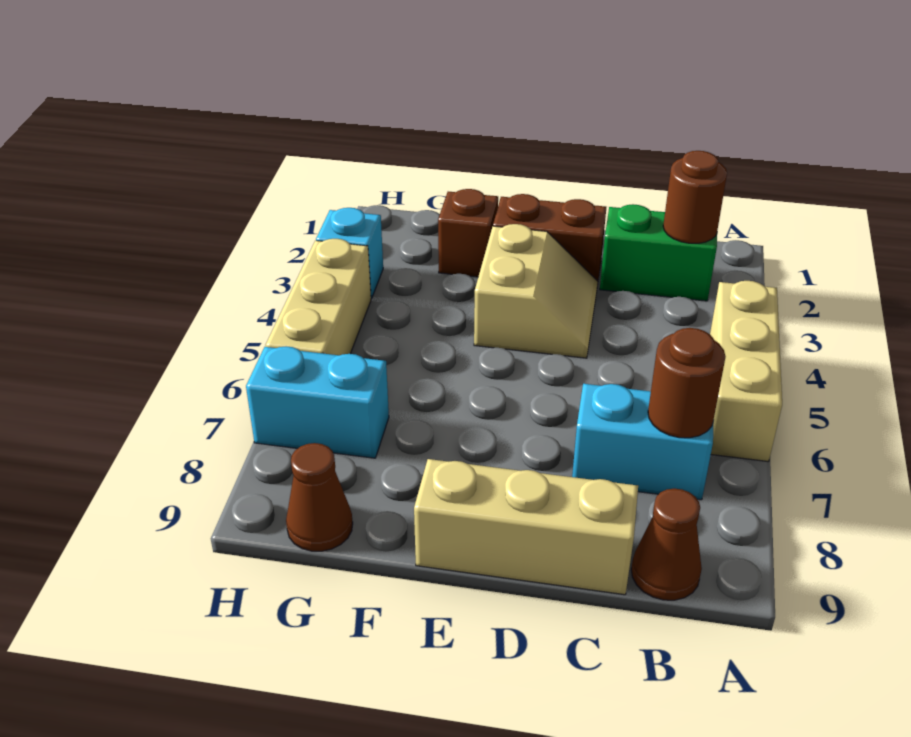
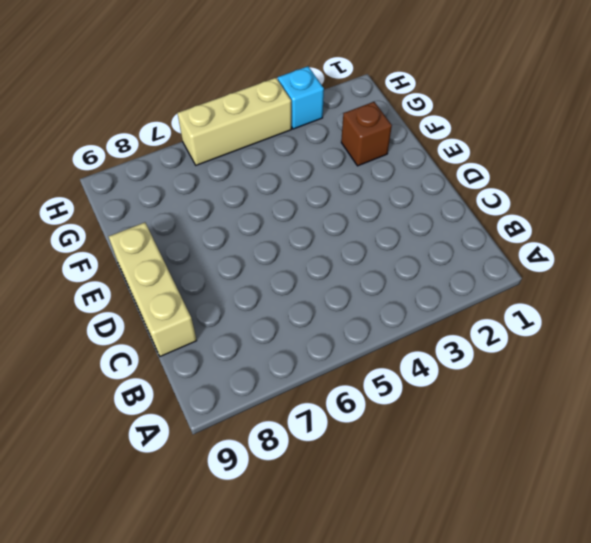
none -> tan brick A4:A6 level 1
none -> green brick B2:C2 level 1
none -> cyan brick B7:C7 level 1

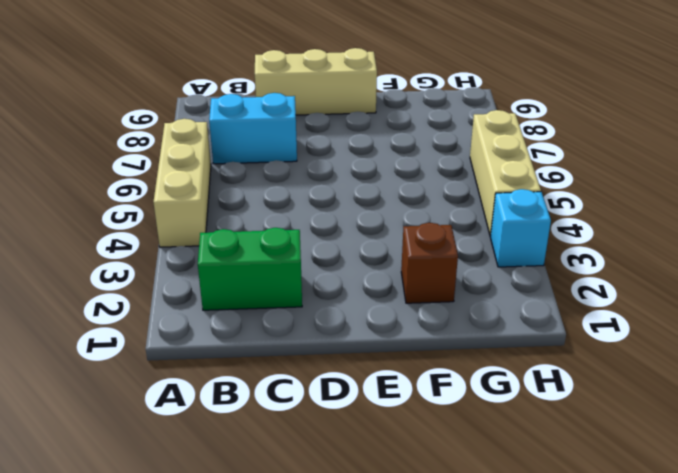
none -> brown cone B9 level 1
none -> brown brick D2:E2 level 1
none -> tan slope D3:E4 level 1 top E

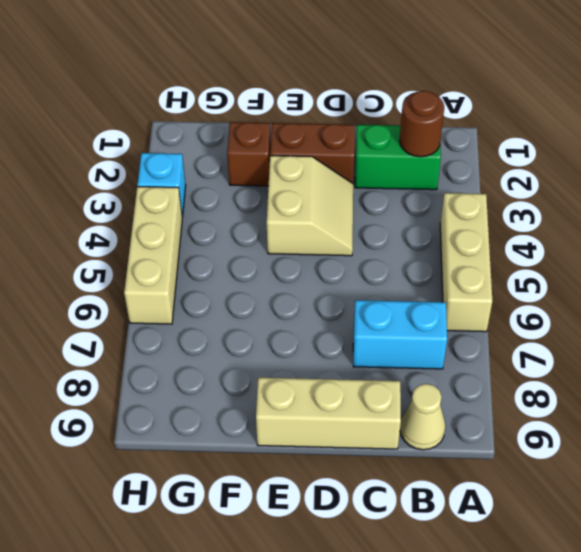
tan cone B9 level 1 -> brown cone B9 level 1
none -> cyan brick G7:H7 level 1
none -> brown cone G9 level 1
none -> brown round brick B7 level 2

